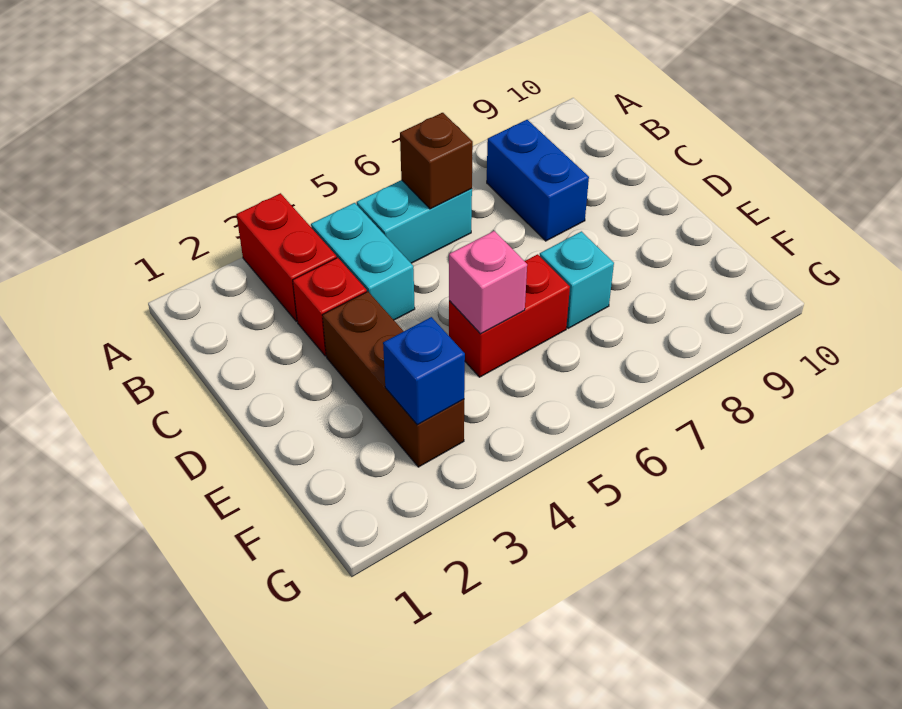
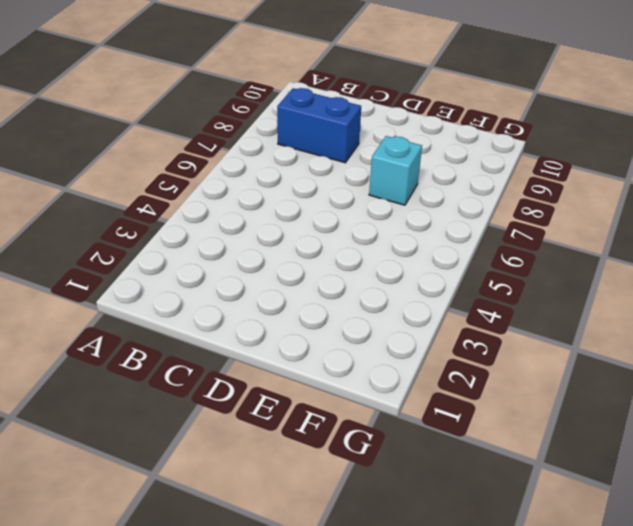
none -> red brick A3:B3 level 1
none -> cyan brick B4:C4 level 1

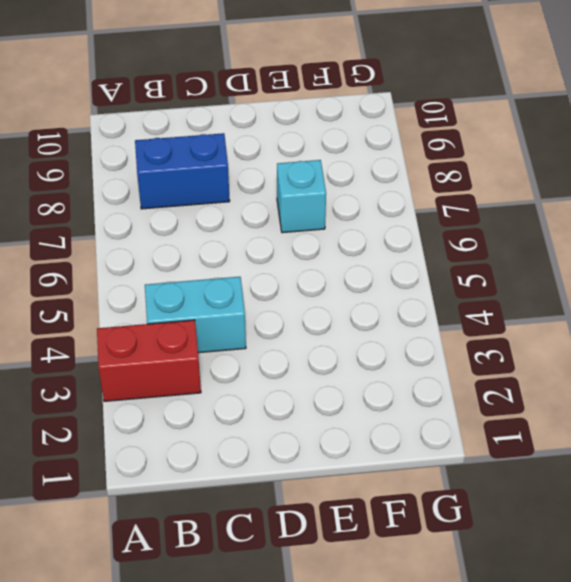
none -> cyan brick B5:B6 level 1
none -> red brick C3 level 1

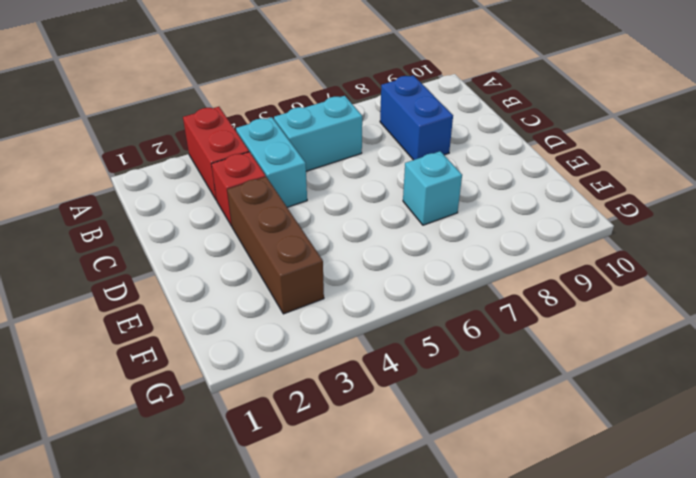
none -> red brick E5:E6 level 1
none -> brown brick B6 level 2

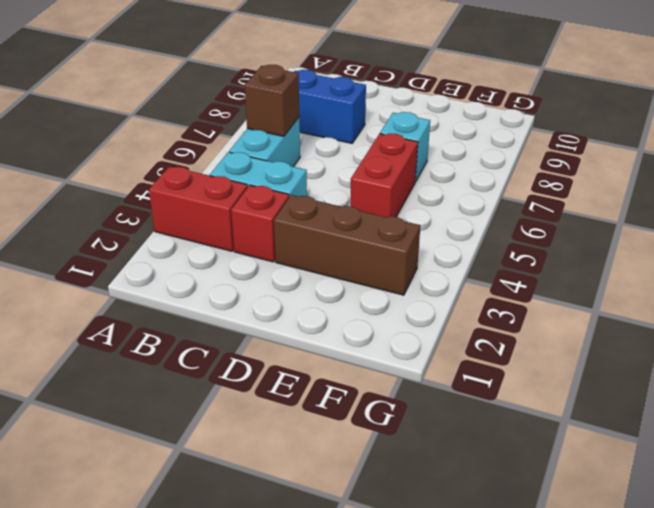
none -> pink brick E5 level 2
none -> blue brick F3 level 2

